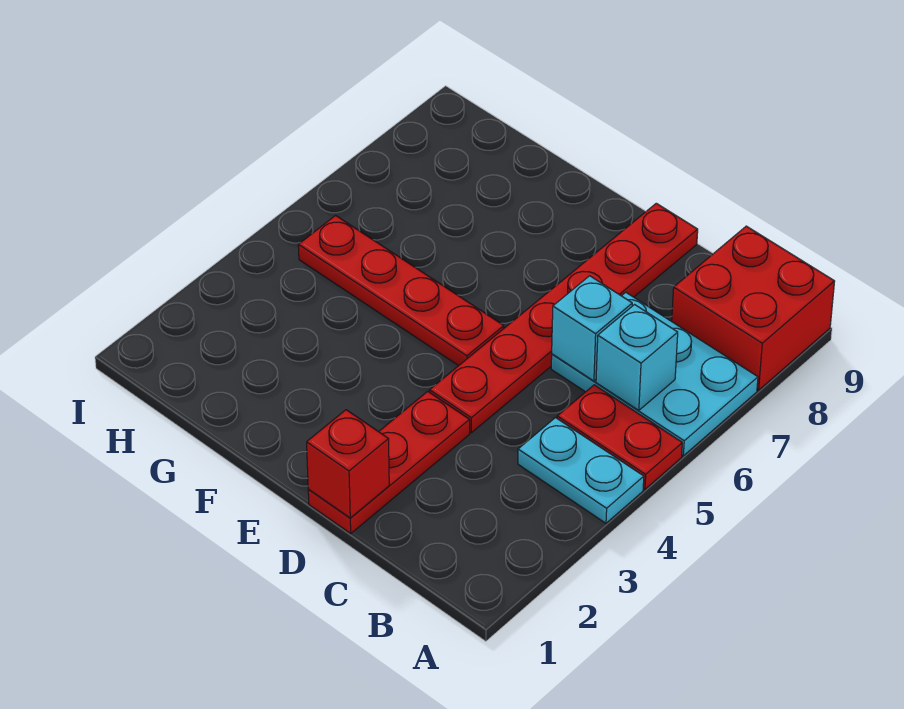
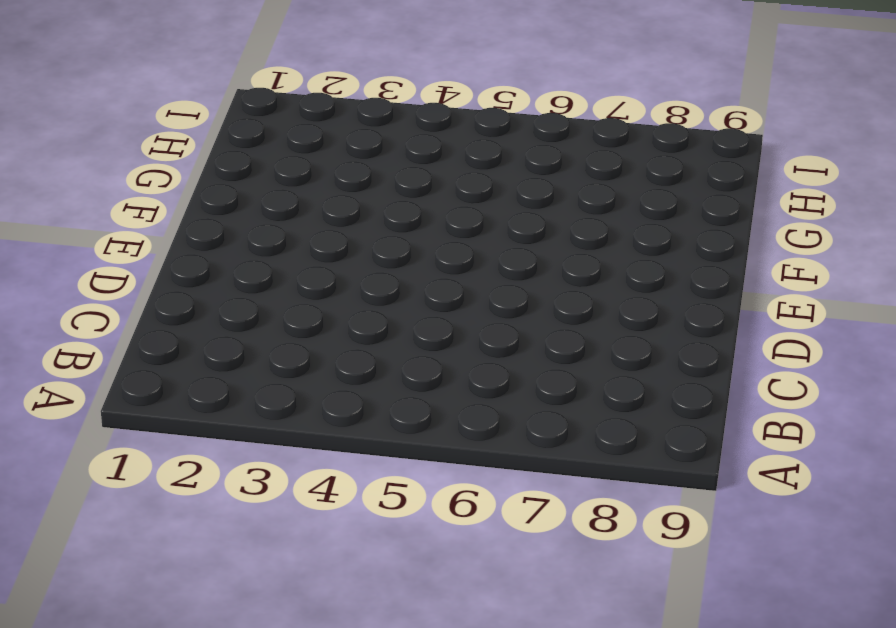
none -> cyan plate A4:B4 level 1
none -> red plate A5:B5 level 1

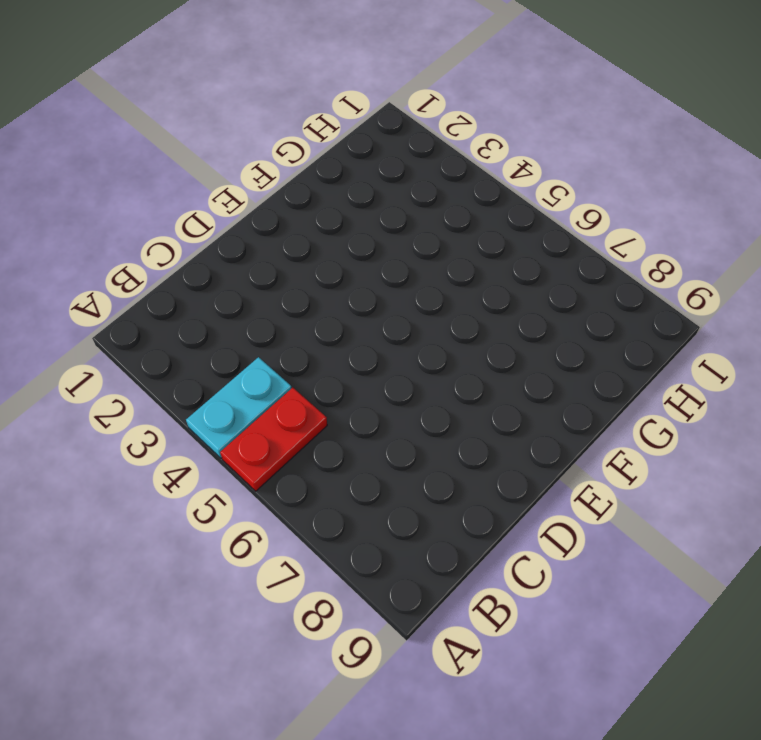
none -> cyan plate A6:C7 level 1
none -> red brick A8:B9 level 1

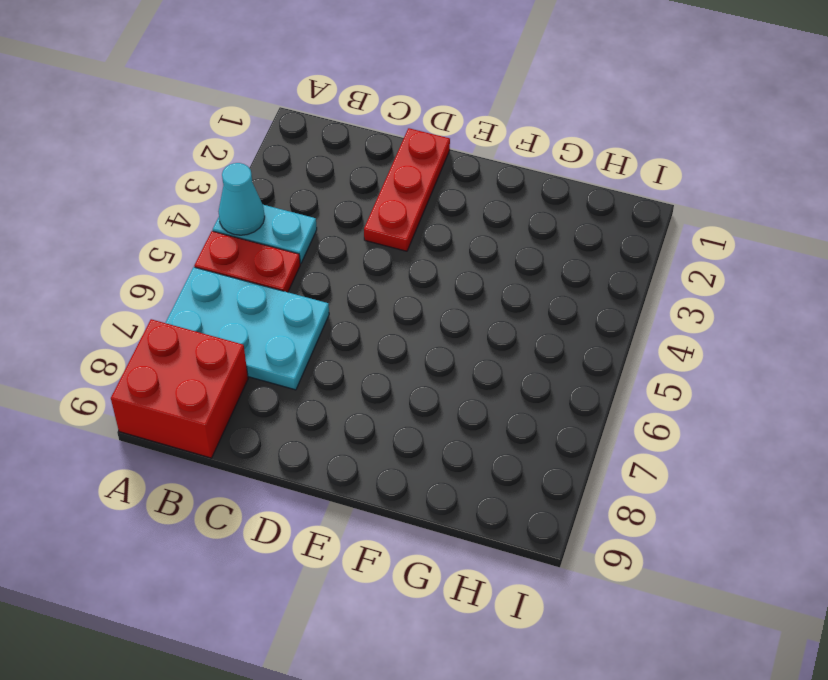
cyan cone A4 level 2 -> none
none -> red plate D4:D9 level 1
none -> red plate E5:H5 level 1

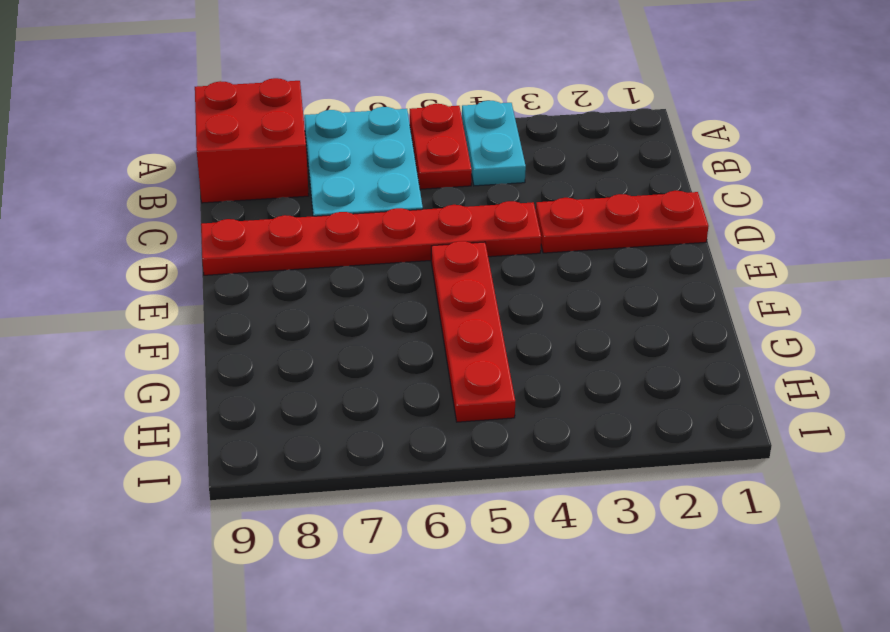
none -> cyan brick B6 level 2
none -> cyan brick C6 level 2

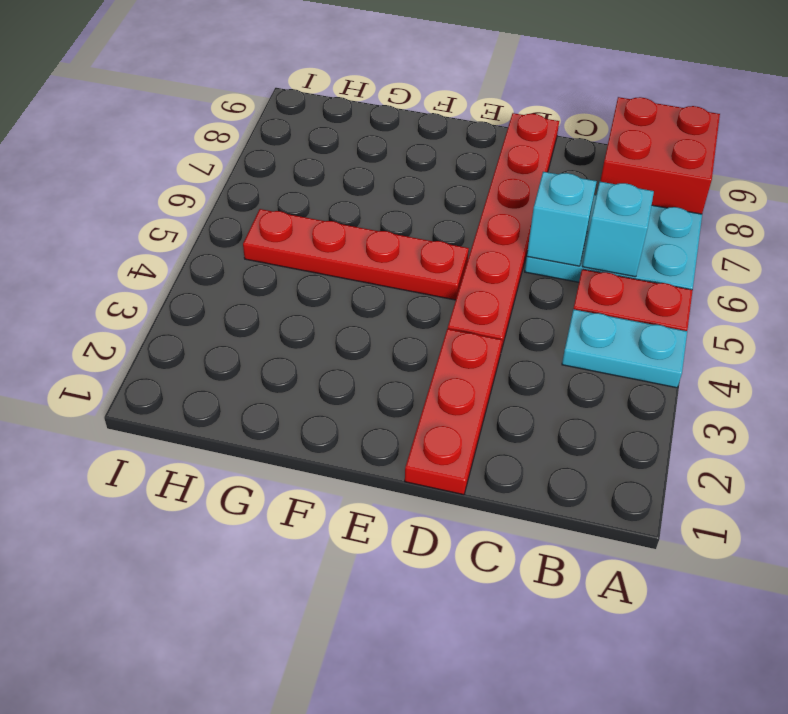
none -> red brick D1 level 2

